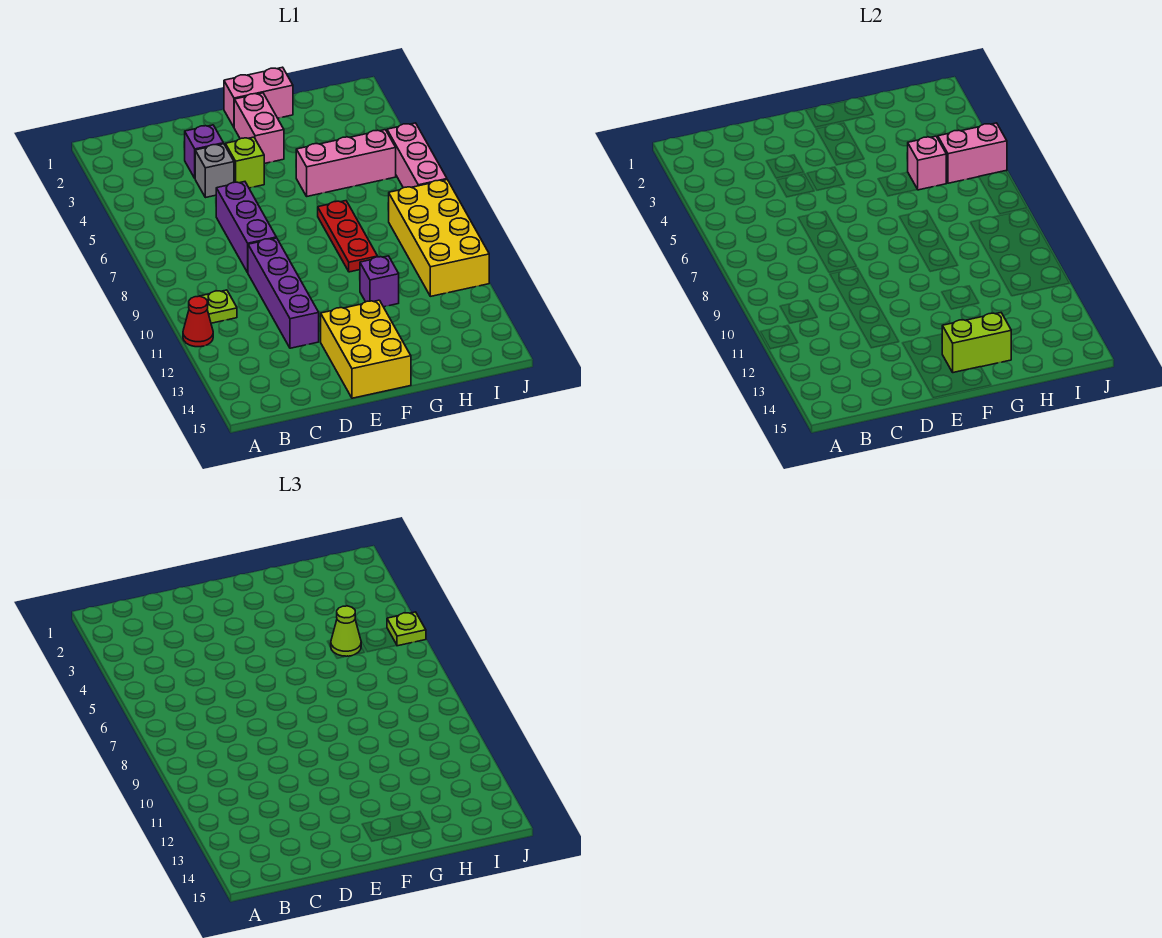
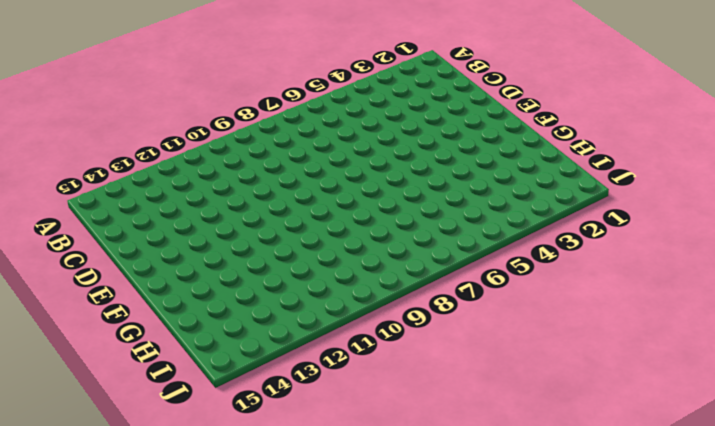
none -> red cone A11 level 1
none -> lime plate B10 level 1
none -> purple brick D3 level 1

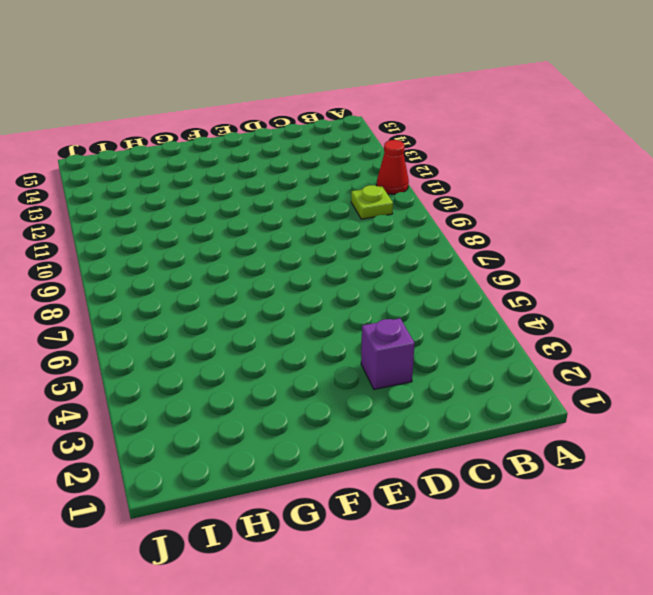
none -> grey brick D4 level 1
none -> purple brick D6:D8 level 1
none -> purple brick D9:D12 level 1

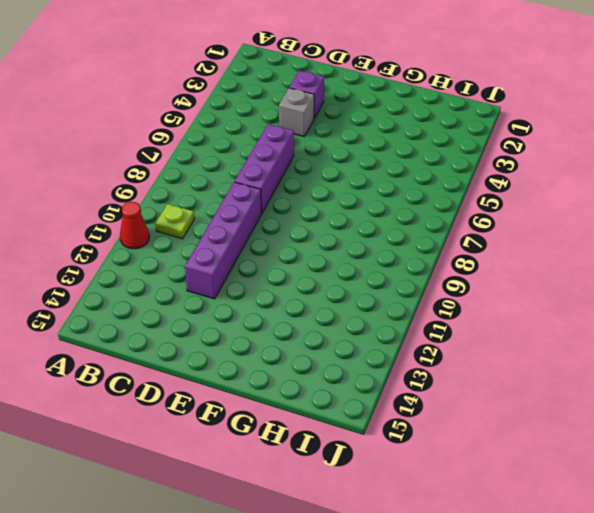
none -> lime brick E4 level 1
none -> yellow brick E13:F15 level 1
none -> pink brick F1:G1 level 1

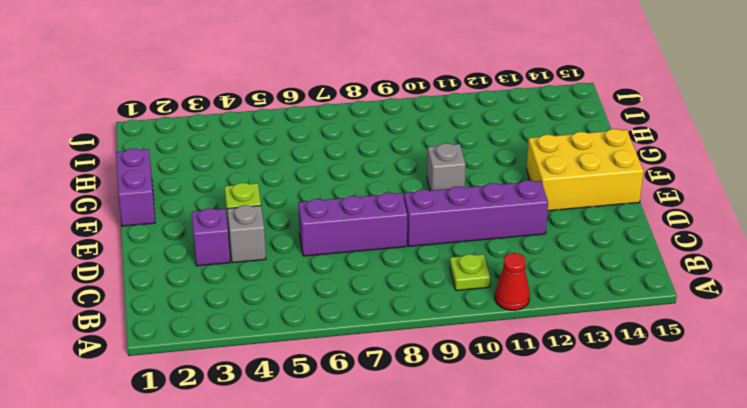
purple brick F1:G1 level 1 -> pink brick F1:G1 level 1
grey brick F10 level 1 -> none
none -> pink brick F2:F3 level 1
none -> pink brick G5:I5 level 1
none -> red plate G7:G9 level 1

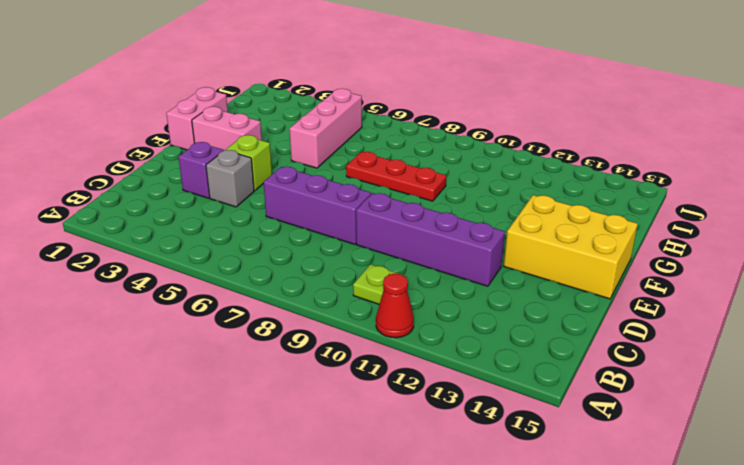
none -> purple brick G11 level 1
none -> yellow brick I8:J11 level 1
none -> pink brick J5:J7 level 1

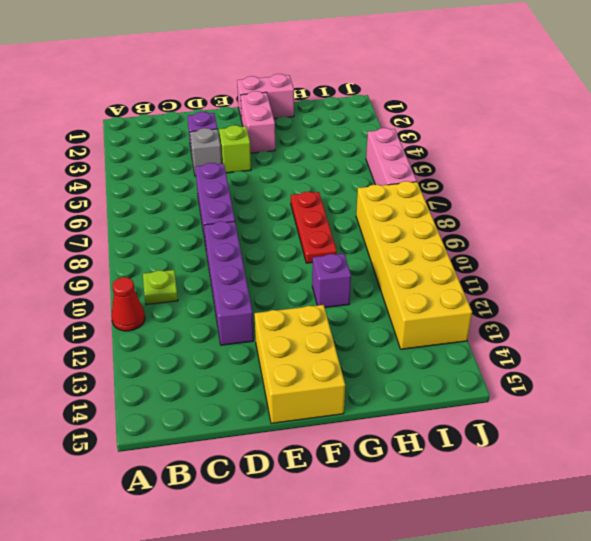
yellow brick I8:J13 level 1 -> yellow brick I8:J11 level 1
none -> pink brick G5:I5 level 1
none -> lime brick F14:G14 level 2
none -> pink brick H5 level 2

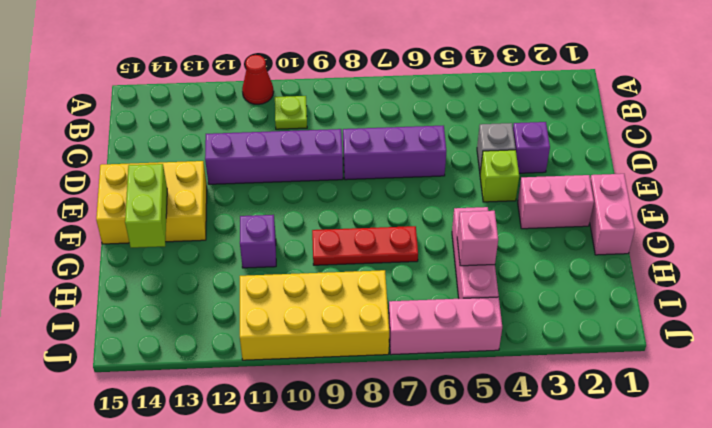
none -> pink brick I5:J5 level 2
none -> lime cone H5 level 3
none -> lime plate J5 level 3

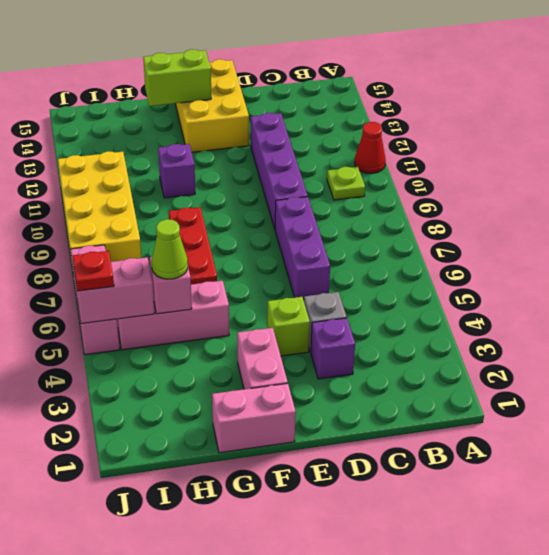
red plate J5 level 3 -> lime plate J5 level 3

